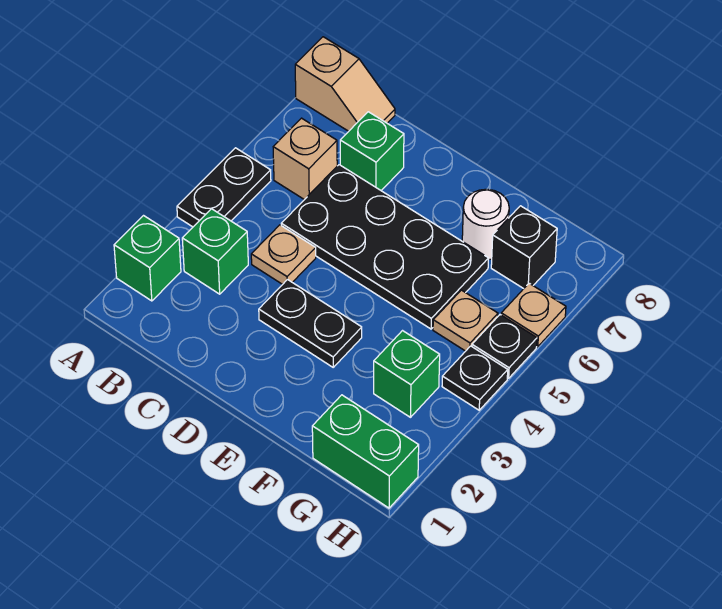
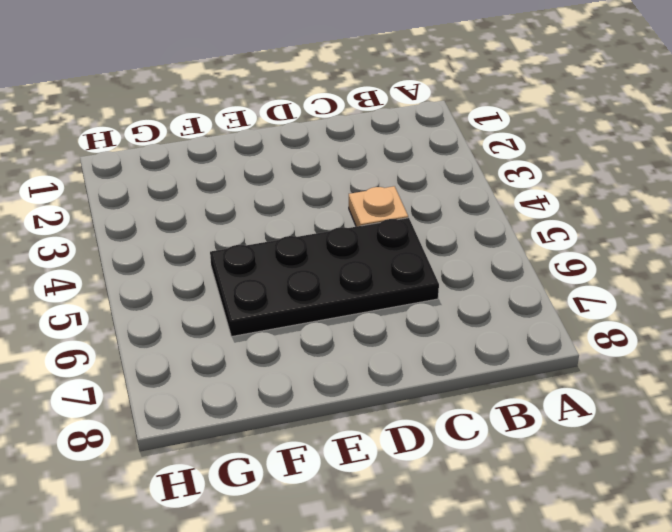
none -> green brick A2 level 1
none -> black plate A4:A5 level 1
none -> tan slope A8:B8 level 1 top A

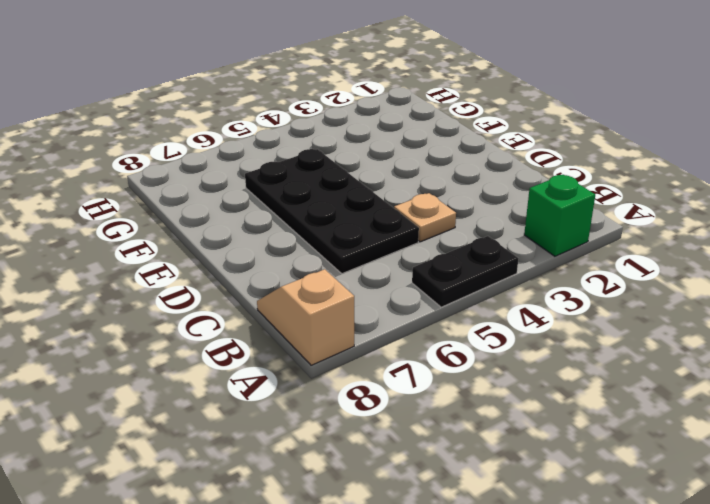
none -> green brick B3 level 1
none -> tan brick B6 level 1
none -> green brick C7 level 1

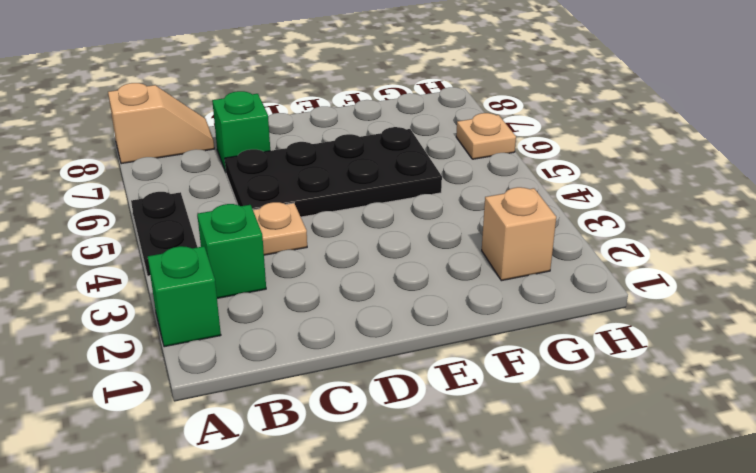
tan brick G2 level 1 -> tan brick B6 level 1
none -> black plate D3:E3 level 1
none -> white round brick F7 level 1
none -> green brick G1:H1 level 1

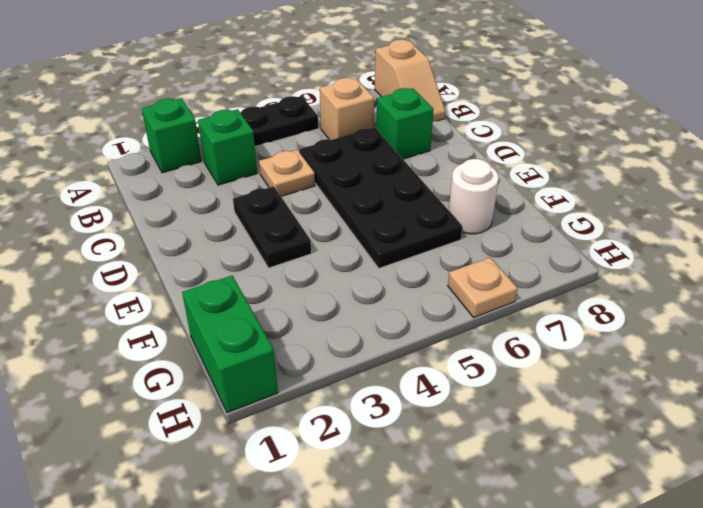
none -> green brick G3 level 1
none -> tan plate G5 level 1
none -> black brick G7 level 1

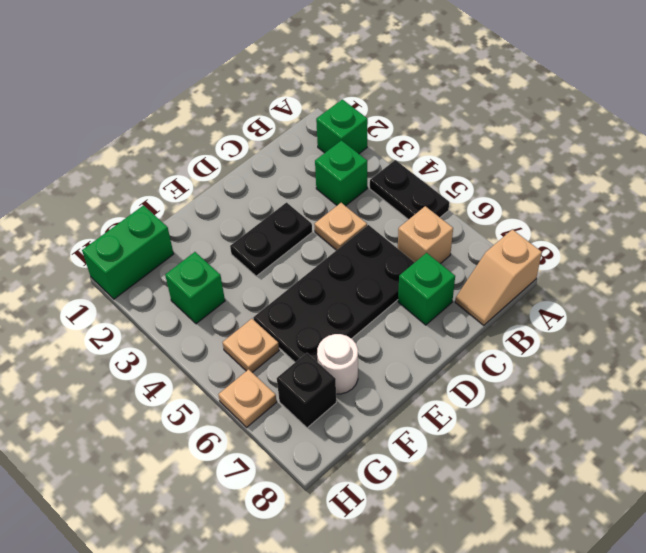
none -> black plate H4 level 1
none -> black plate H5 level 1

